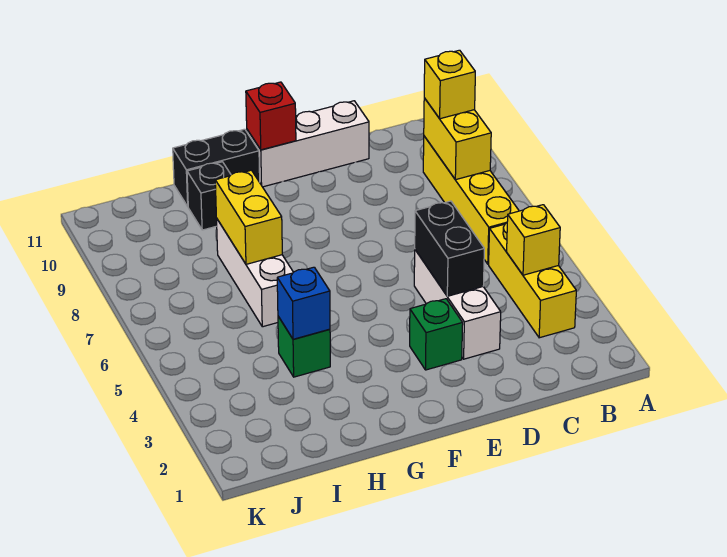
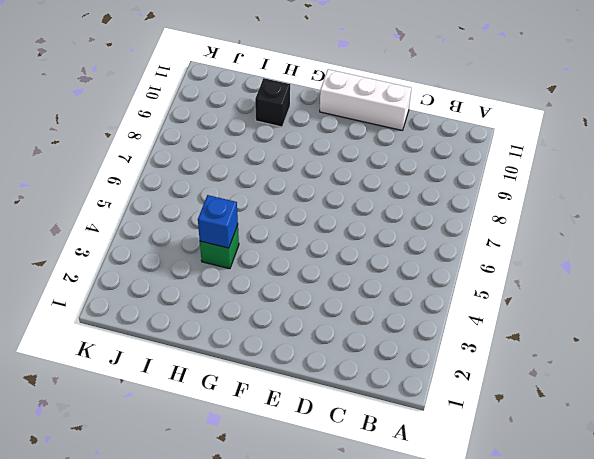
none -> yellow brick B3:B5 level 1
none -> yellow brick B6:B9 level 1
none -> white brick D3:D5 level 1

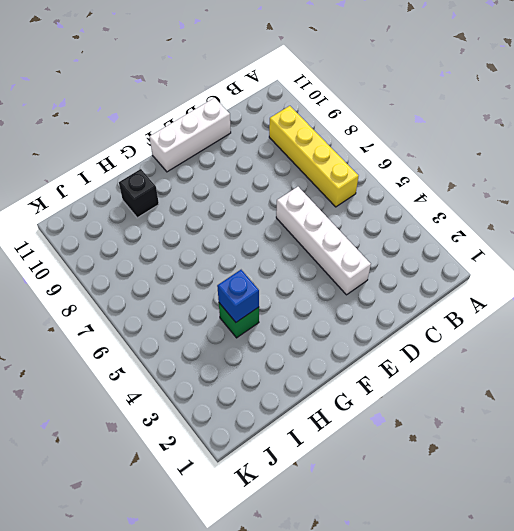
white brick D3:D6 level 1 -> white brick D3:D5 level 1
none -> yellow brick B3:B5 level 1
none -> green brick E3 level 1
none -> black brick G11:H11 level 1

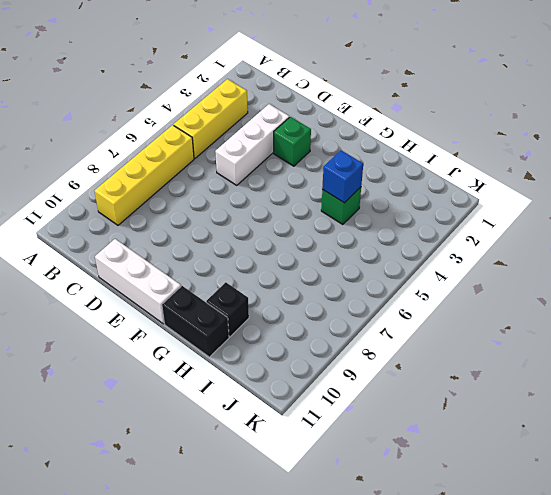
none -> white brick H6:H8 level 1
none -> yellow brick B4 level 2
none -> yellow brick B8:B9 level 2

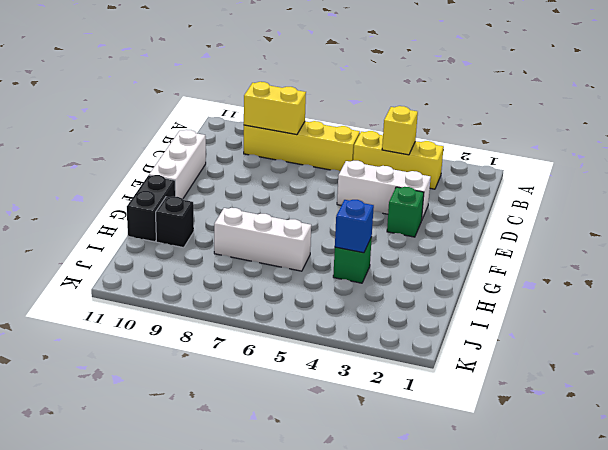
none -> black brick D4:D5 level 2
none -> red brick F11 level 2
none -> yellow brick H7:H8 level 2

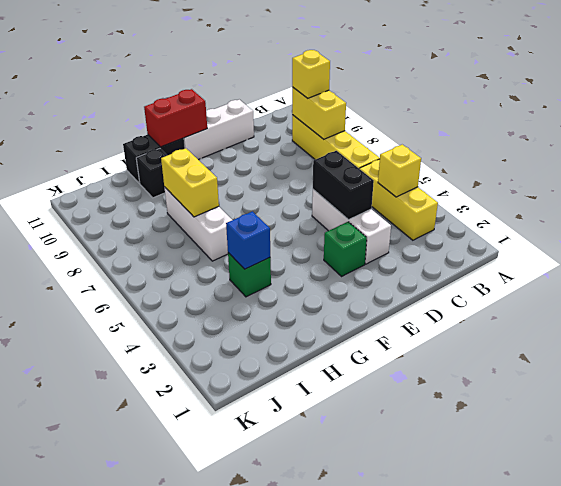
red brick F11:G11 level 2 -> red brick F11 level 2

